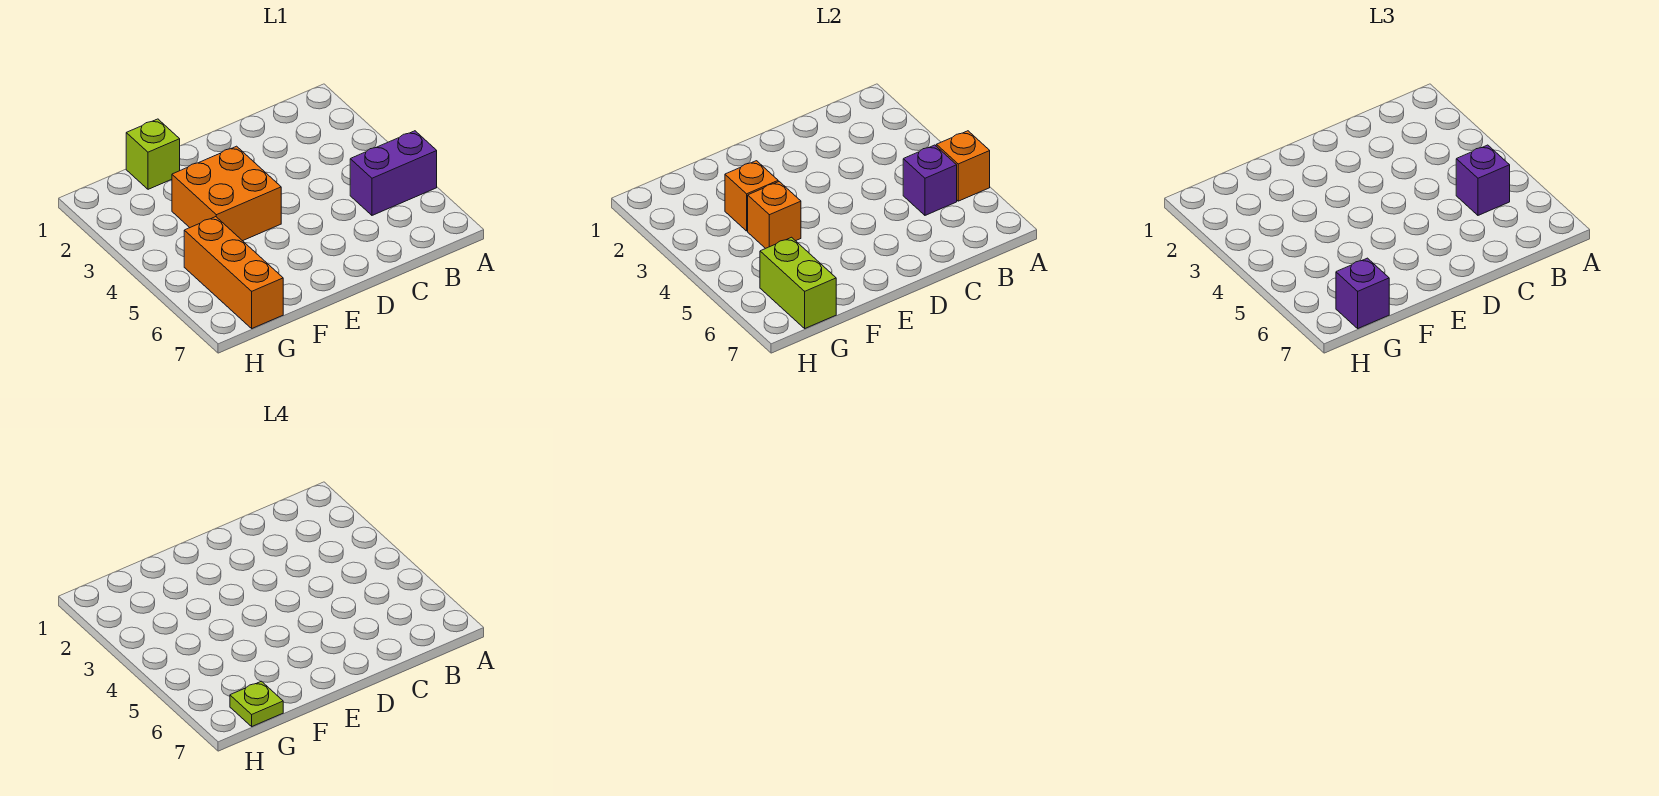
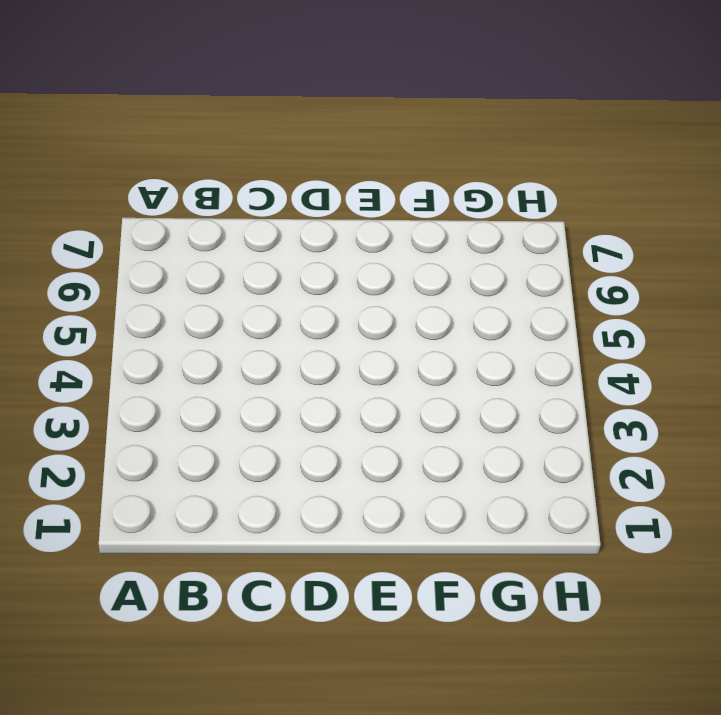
none -> purple brick A5:B5 level 1
none -> orange brick E3:F4 level 1
none -> lime brick F1 level 1

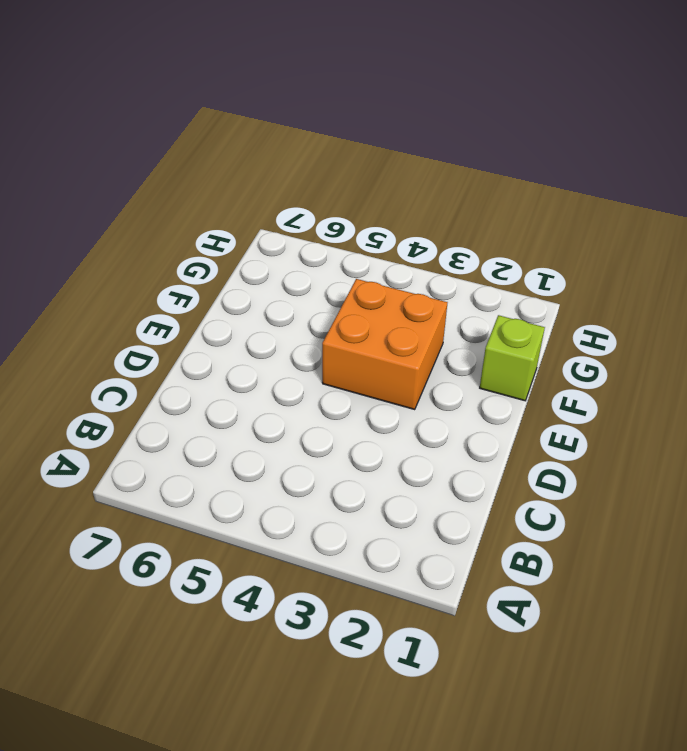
none -> purple brick A5:B5 level 1
none -> orange brick G5:G7 level 1
none -> orange brick A5 level 2

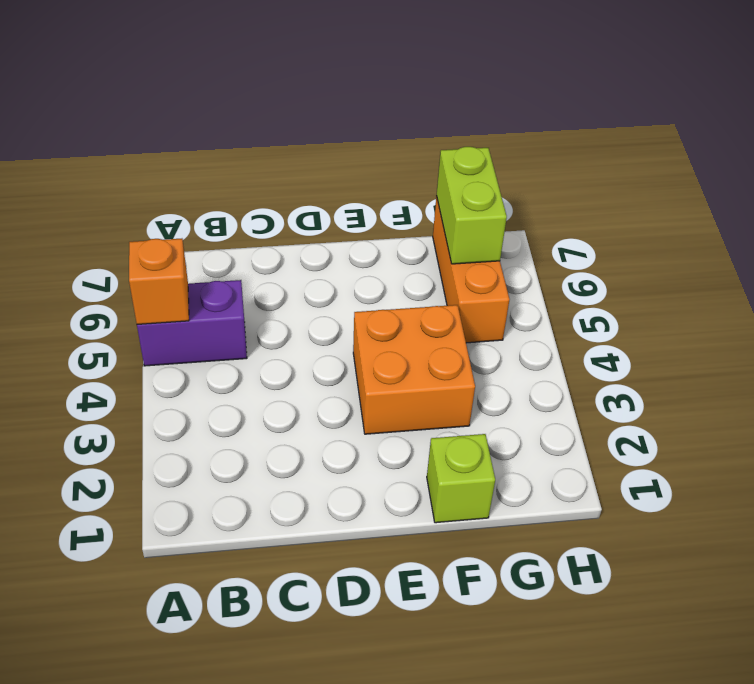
none -> purple brick B5 level 2
none -> orange brick F3 level 2
none -> orange brick F4 level 2

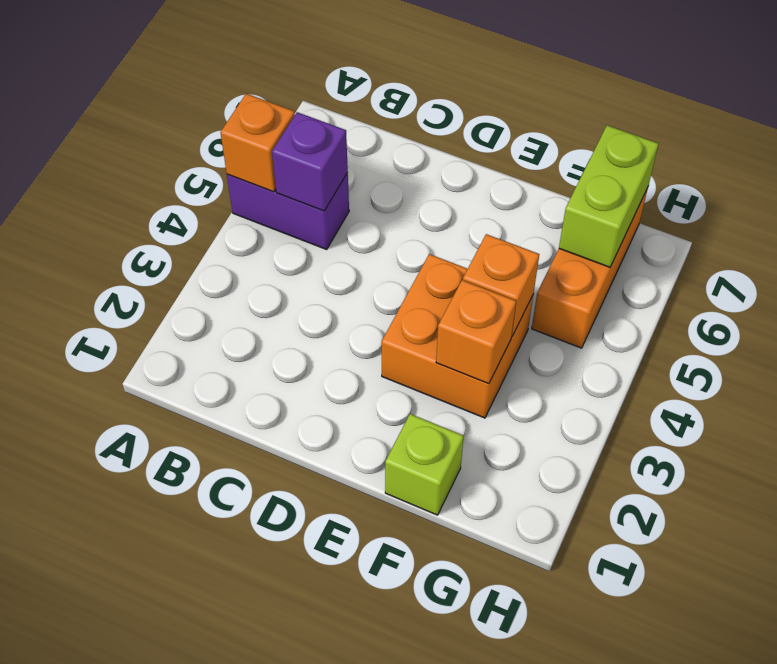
none -> purple brick B5 level 3
none -> purple brick G7 level 3
none -> lime plate G7 level 4

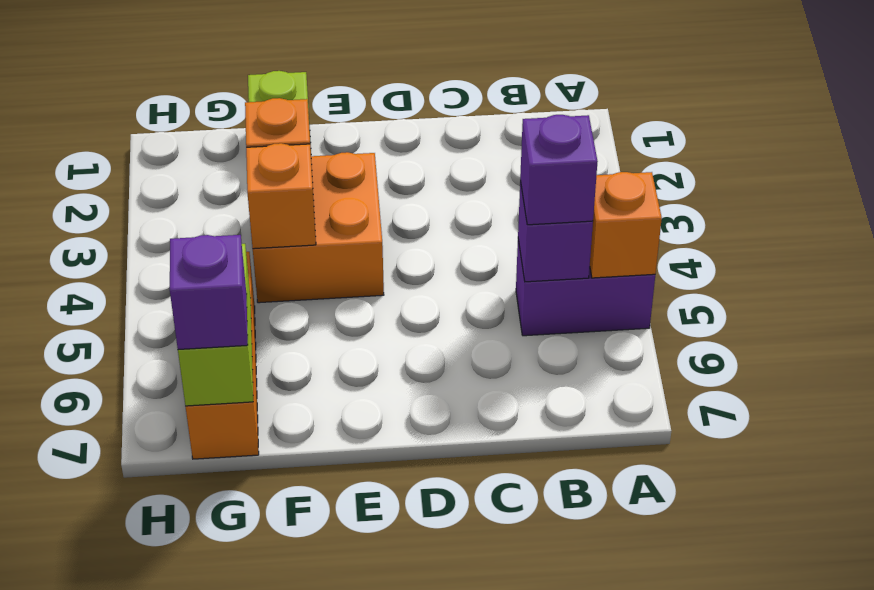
none -> lime plate G7 level 4

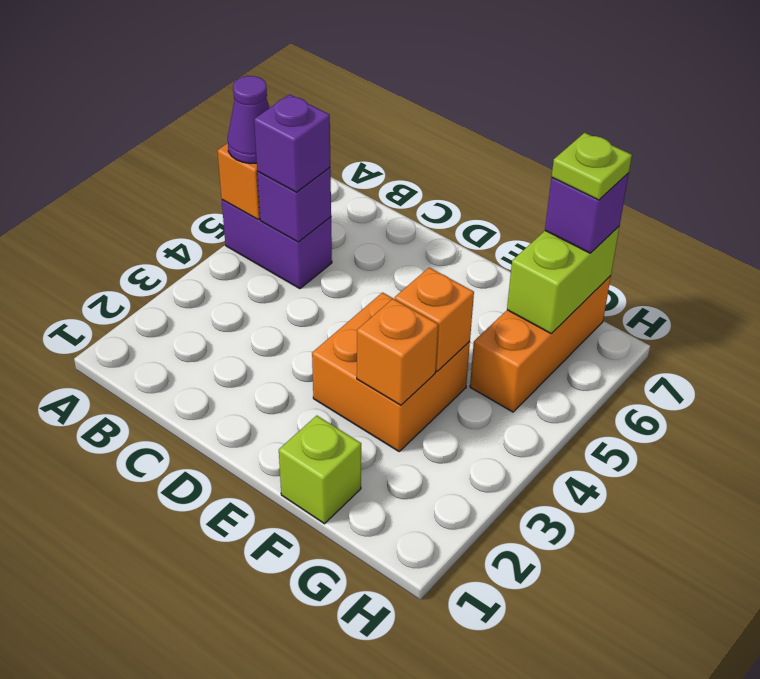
purple cone A5 level 3 -> none

